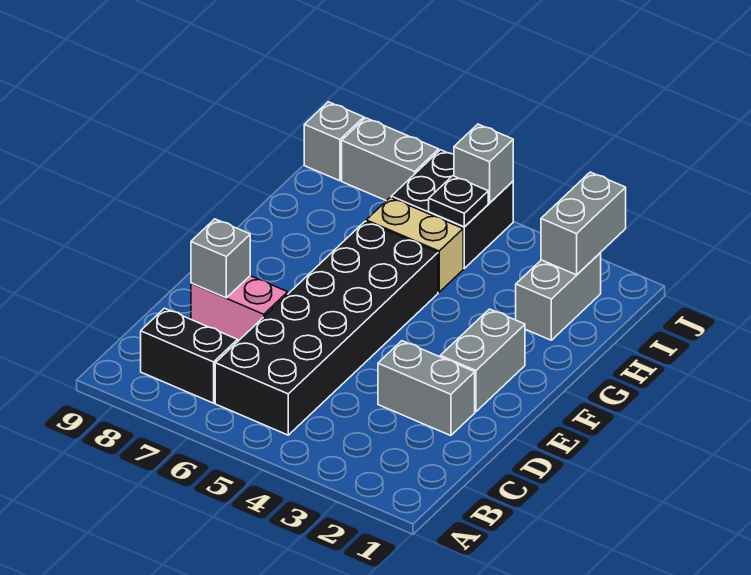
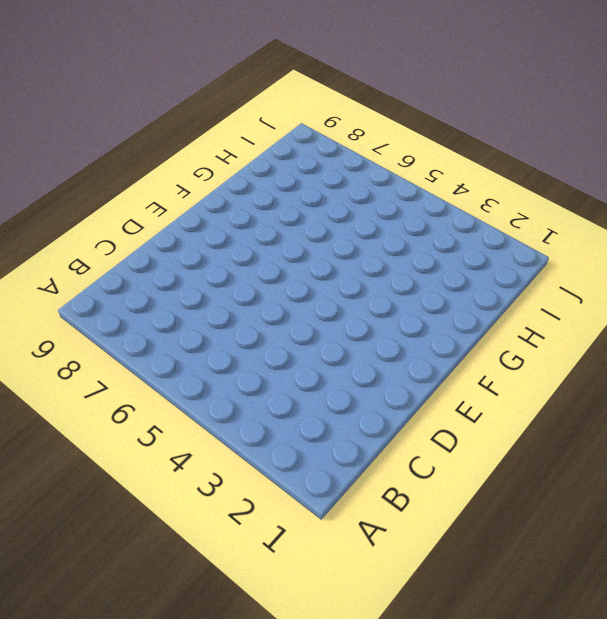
none -> black brick B5:G6 level 1
none -> black brick B7:B8 level 1
none -> grey brick D2:D3 level 1

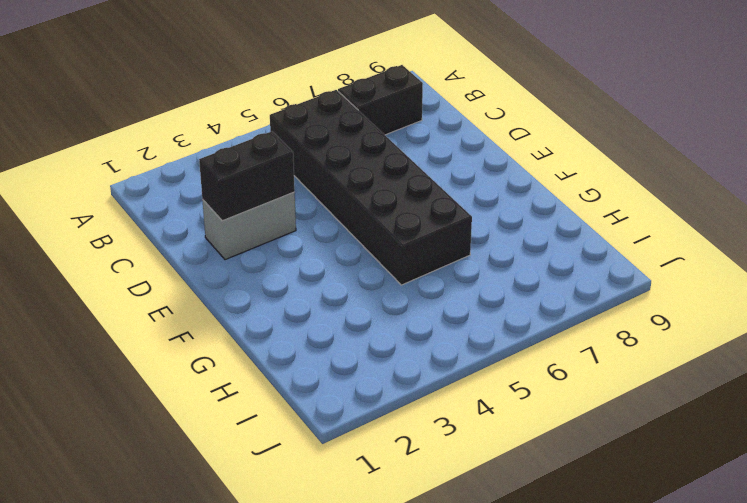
black brick D2:D3 level 2 -> none
none -> pink brick D7:D8 level 1
none -> grey brick E2:F2 level 1
none -> grey brick H2:I2 level 1

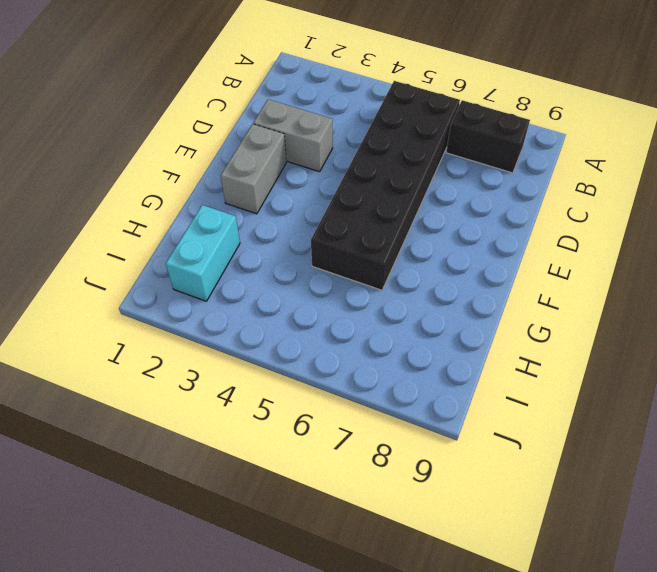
cyan brick H2:I2 level 1 -> grey brick H2:I2 level 1
none -> pink brick D7:D8 level 1
none -> tan brick H5:H6 level 1
none -> black brick I5:J6 level 1

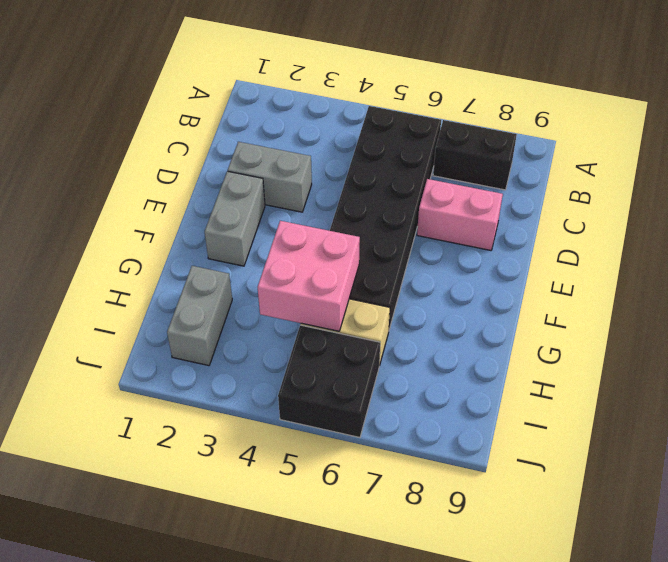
pink brick G4:H5 level 2 -> none
none -> grey brick J7:J8 level 1
none -> grey brick J9 level 1
none -> grey brick D8 level 2

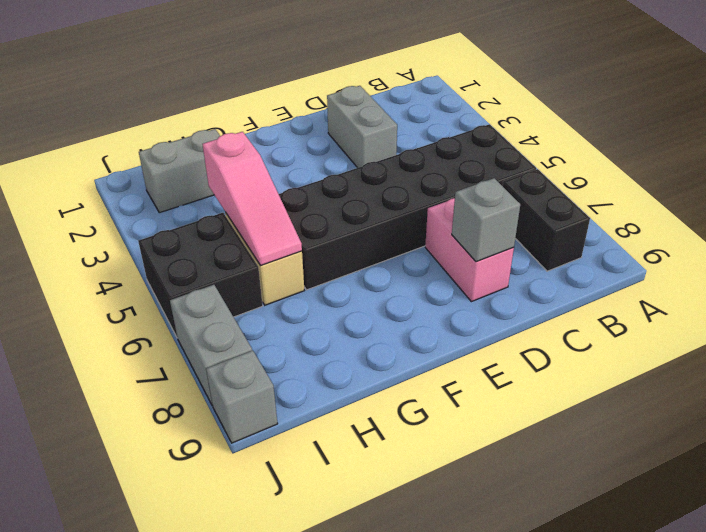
pink slope H4:H6 level 2 top 4 -> none
none -> grey brick E2:F2 level 1
none -> grey brick I2:J2 level 2
none -> black plate I5 level 2

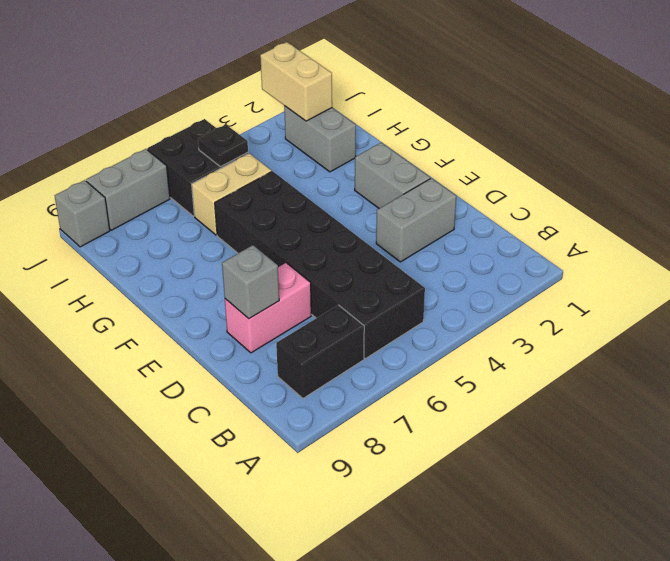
tan brick I2:J2 level 2 -> grey brick I2:J2 level 2
none -> grey brick J5 level 2

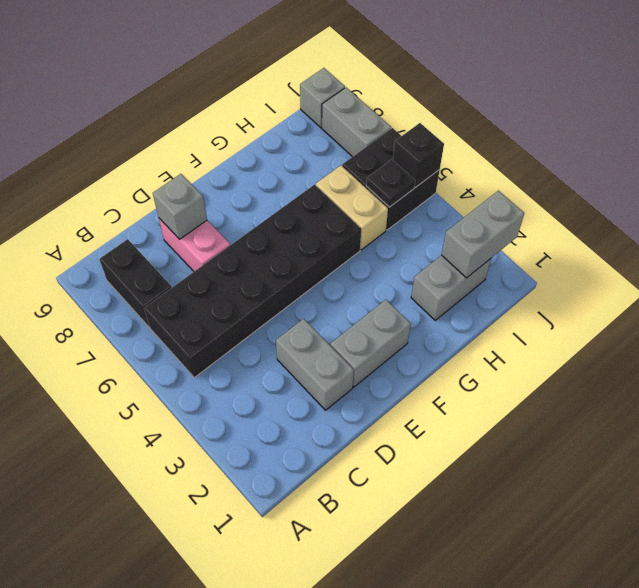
black brick J5 level 2 -> grey brick J5 level 2

